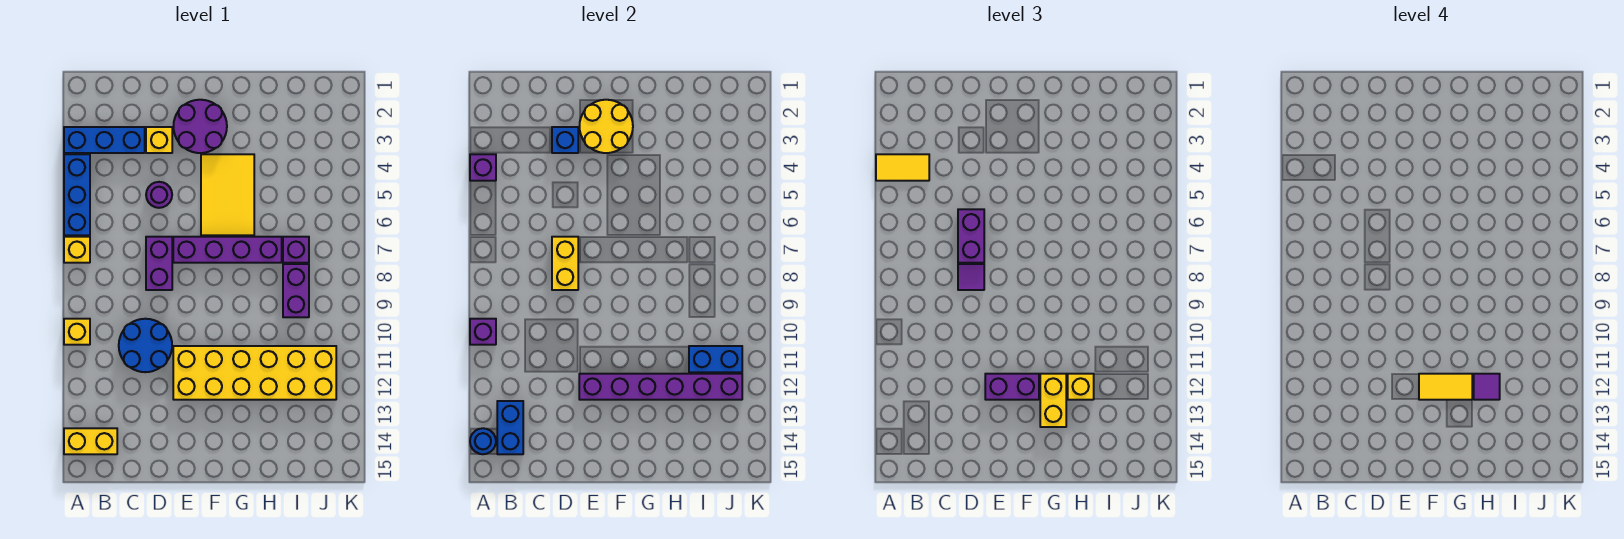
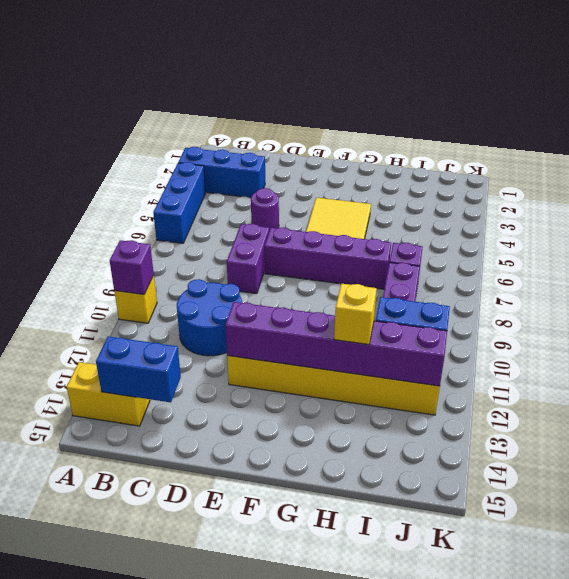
blue brick B14:C14 level 2 -> blue brick B13:B14 level 2
none -> yellow brick A7 level 1
none -> yellow brick D3 level 1
none -> purple round brick E2:F3 level 1
none -> purple brick A4 level 2

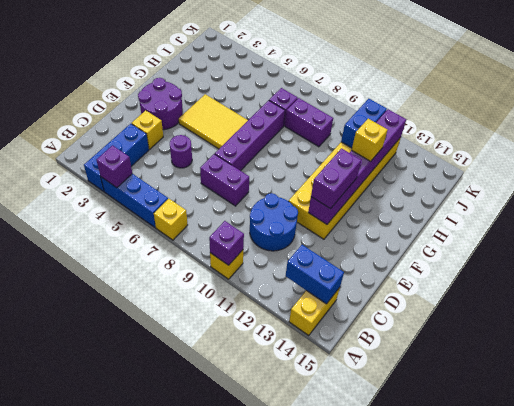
none -> blue round brick A14 level 2
none -> blue brick D3 level 2
none -> yellow brick D7:D8 level 2
none -> yellow round brick E2:F3 level 2

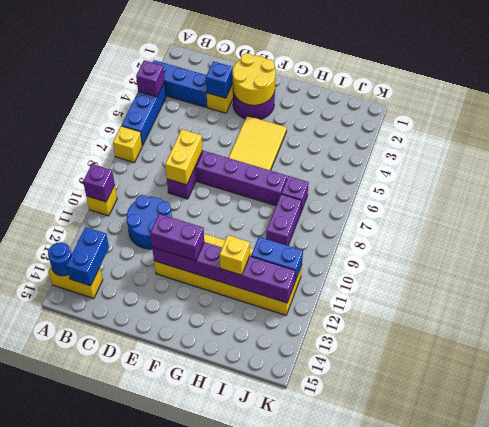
none -> purple round brick D5 level 1
none -> yellow tile A4:B4 level 3
none -> purple brick D6:D7 level 3
none -> purple tile D8 level 3

